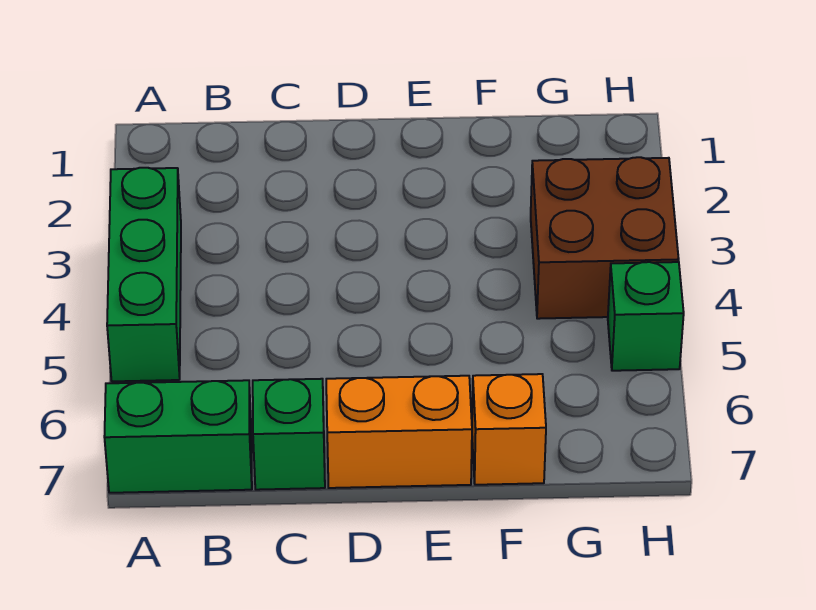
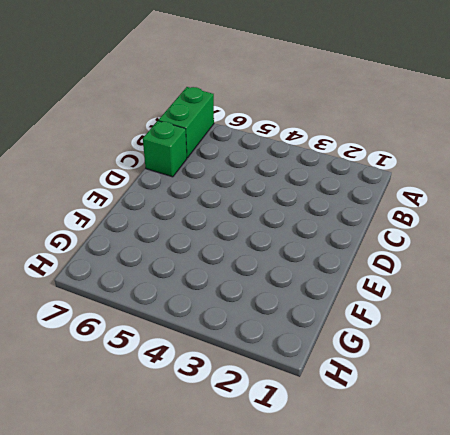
none -> green brick A3:A5 level 1
none -> orange brick D7:E7 level 1

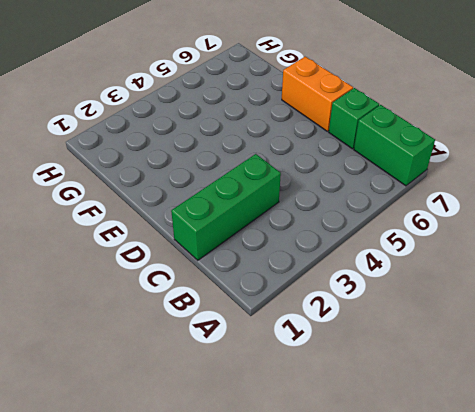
green brick C1:C3 level 1 -> green brick A3:A5 level 1
none -> orange brick F7 level 1
none -> brown brick G3:H4 level 1

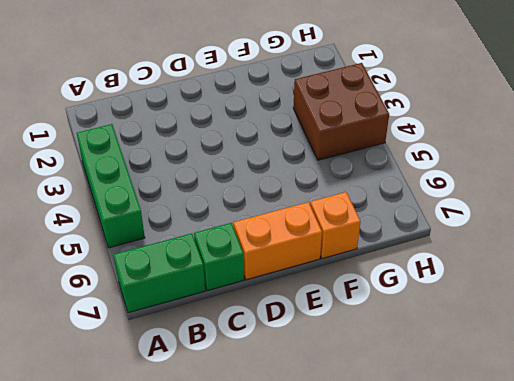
none -> green brick H5 level 1

